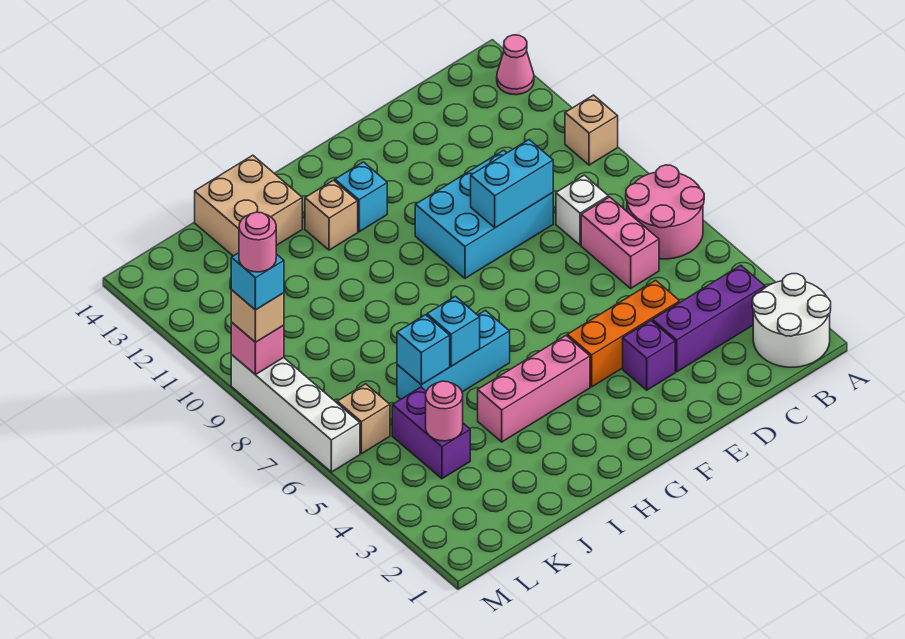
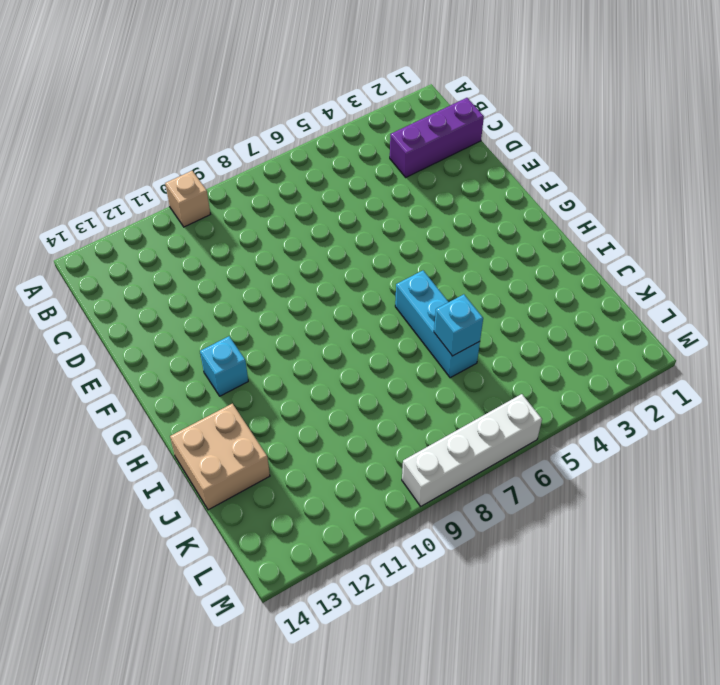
purple brick C1:C3 level 1 -> purple brick B3:D3 level 1
none -> white round brick A1:B2 level 1
none -> pink round brick A6:B7 level 1
none -> pink cone A13 level 1

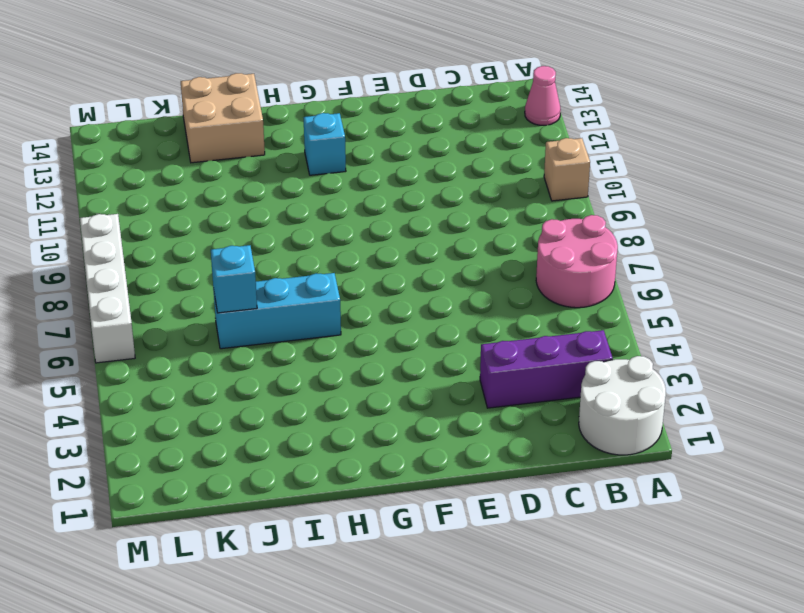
none -> pink brick C6:C7 level 1
none -> white brick C8 level 1
none -> orange brick D4:F4 level 1

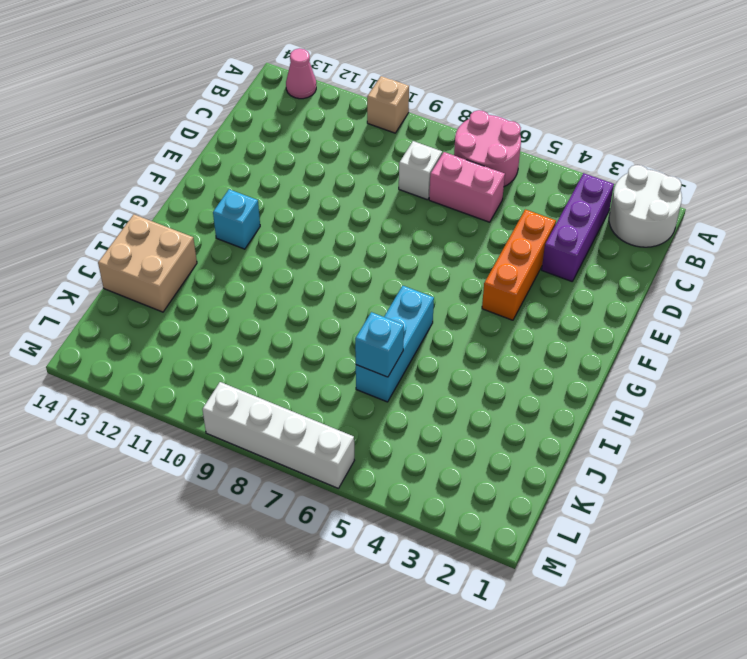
none -> cyan brick D9:F10 level 1
none -> purple brick E3 level 1
none -> pink brick G4:I4 level 1

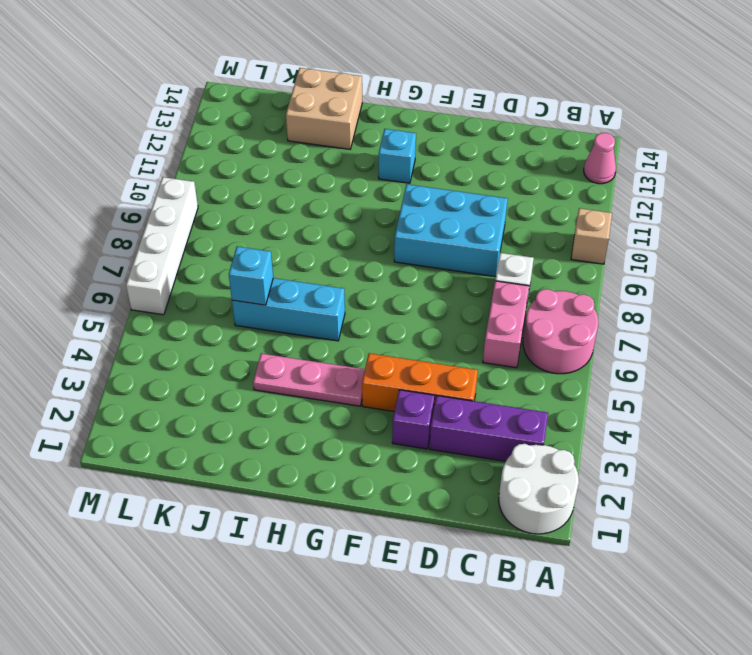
pink plate G4:I4 level 1 -> pink brick G4:I4 level 1
none -> tan brick H12 level 1
none -> purple brick K4:K5 level 1
none -> tan brick L6 level 1

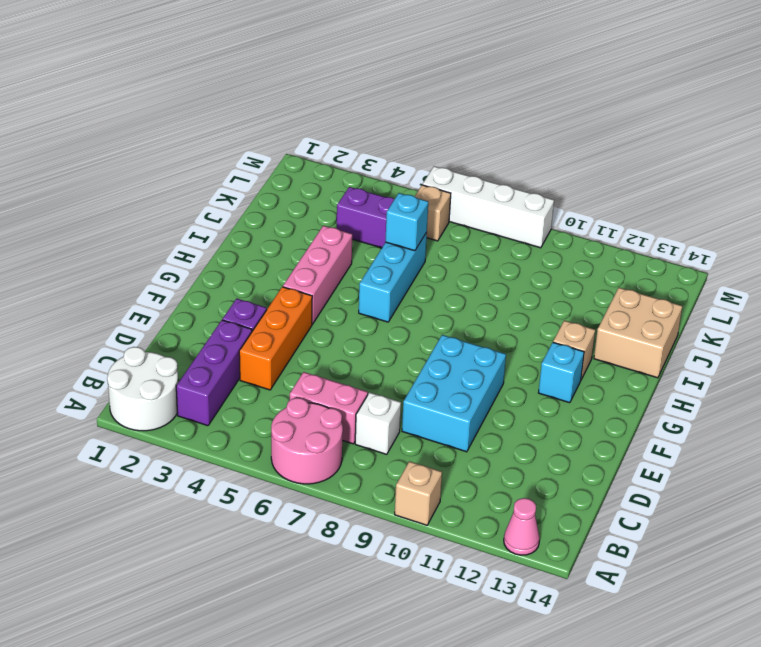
none -> cyan brick D9:E9 level 2
none -> cyan brick I6 level 2
none -> pink round brick K4 level 2

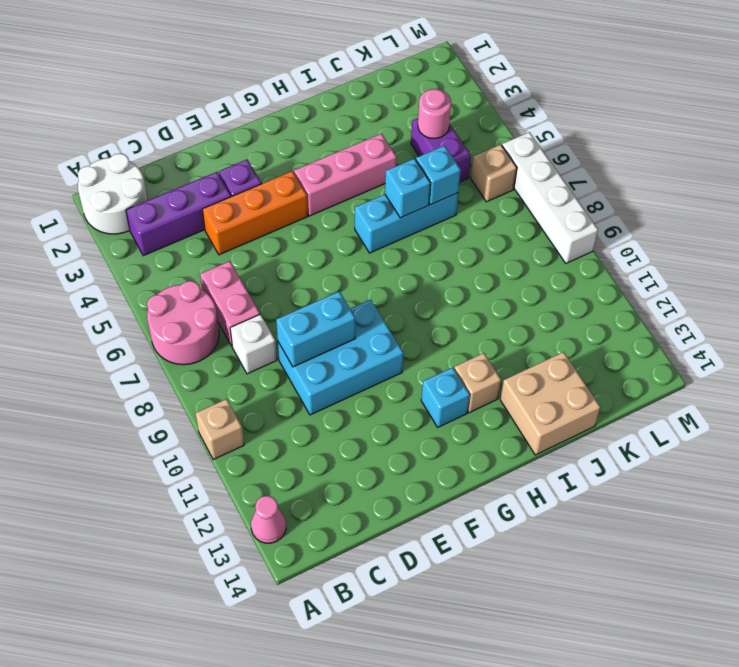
none -> pink brick M9 level 2
none -> tan brick M9 level 3
none -> cyan brick M9 level 4

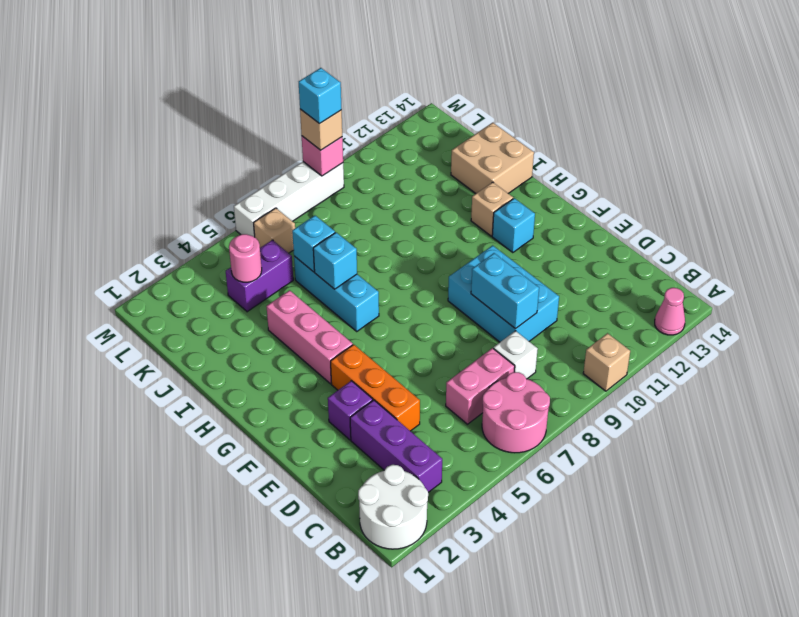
none -> pink round brick M9 level 5

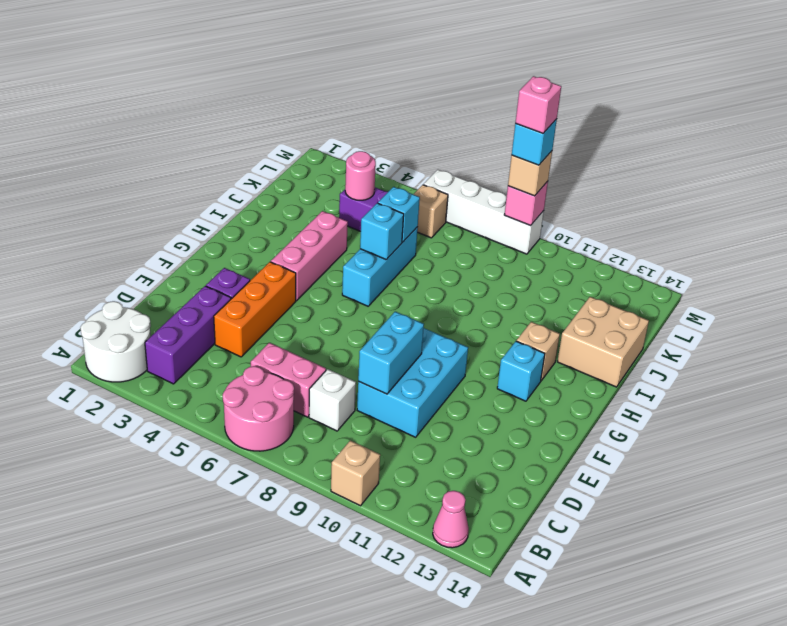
pink brick M9 level 5 -> pink round brick M9 level 5

